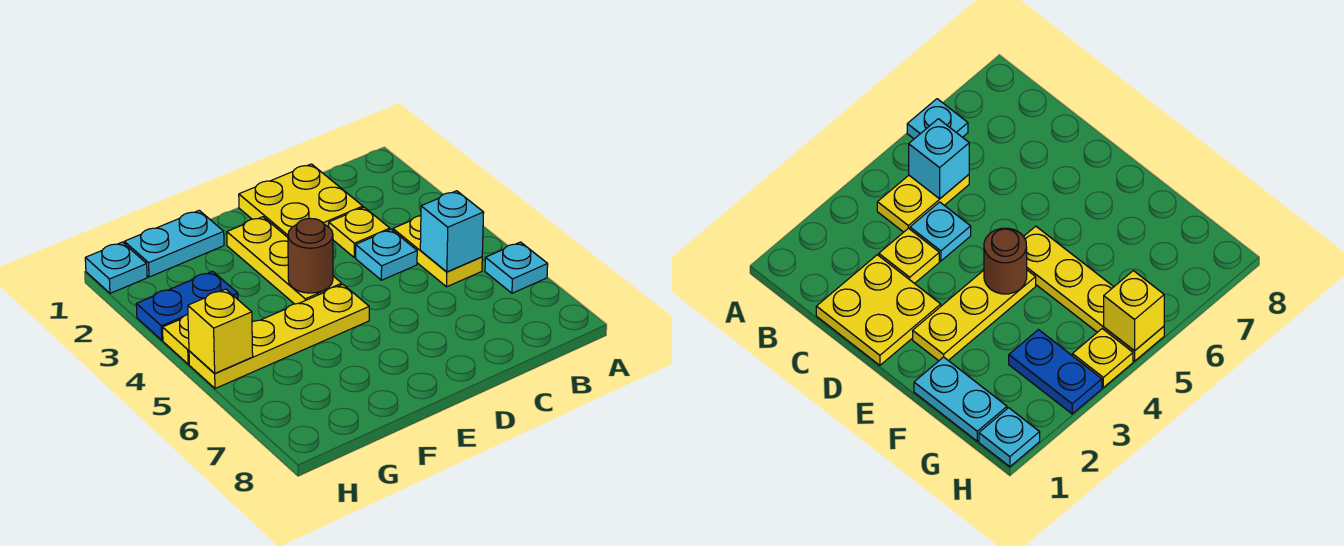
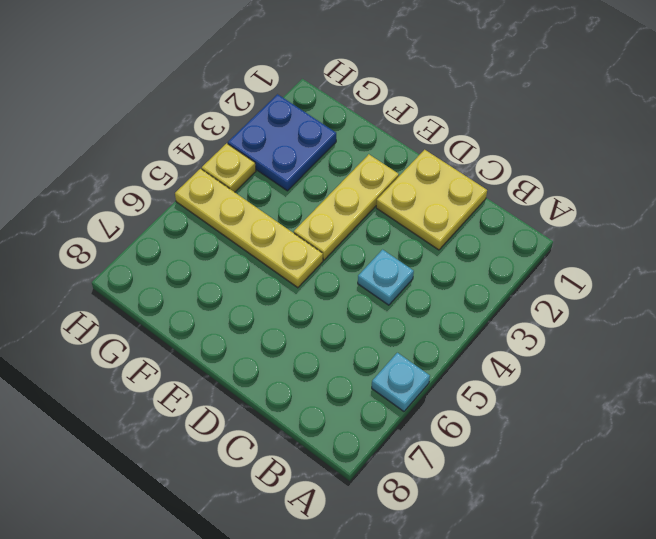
blue plate G2:H3 level 1 -> blue plate G3:H3 level 1
none -> yellow plate B4:B5 level 1
none -> yellow plate C3 level 1
none -> cyan plate F1:G1 level 1

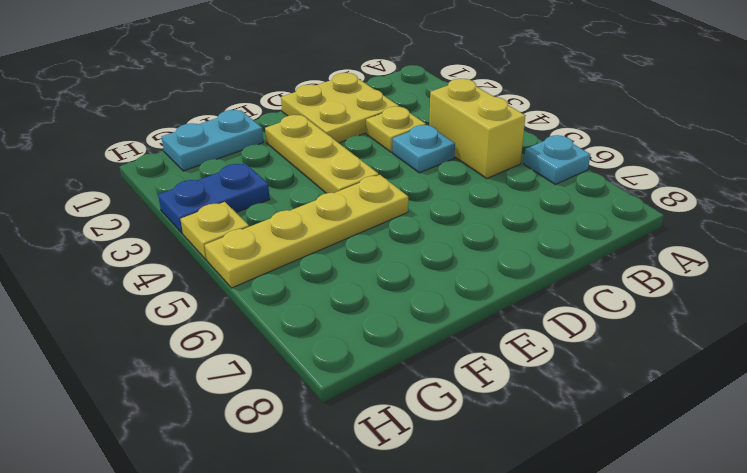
yellow brick B4:B5 level 1 -> yellow plate B4:B5 level 1
none -> cyan plate H1 level 1
none -> cyan brick B5 level 2
none -> brown round brick E4 level 2

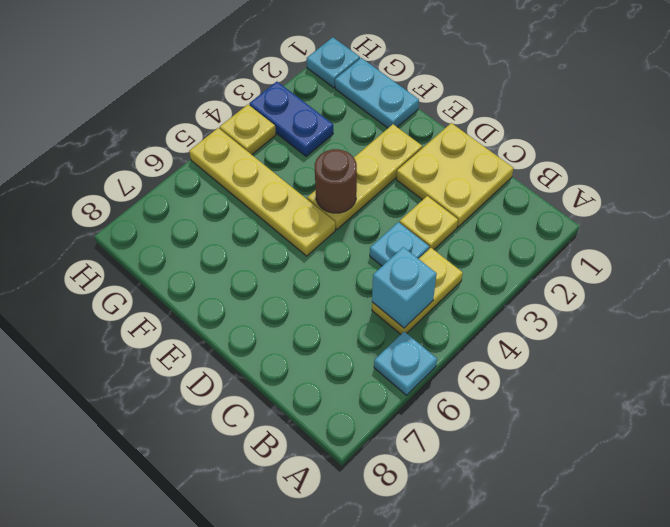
none -> yellow brick H5 level 2

